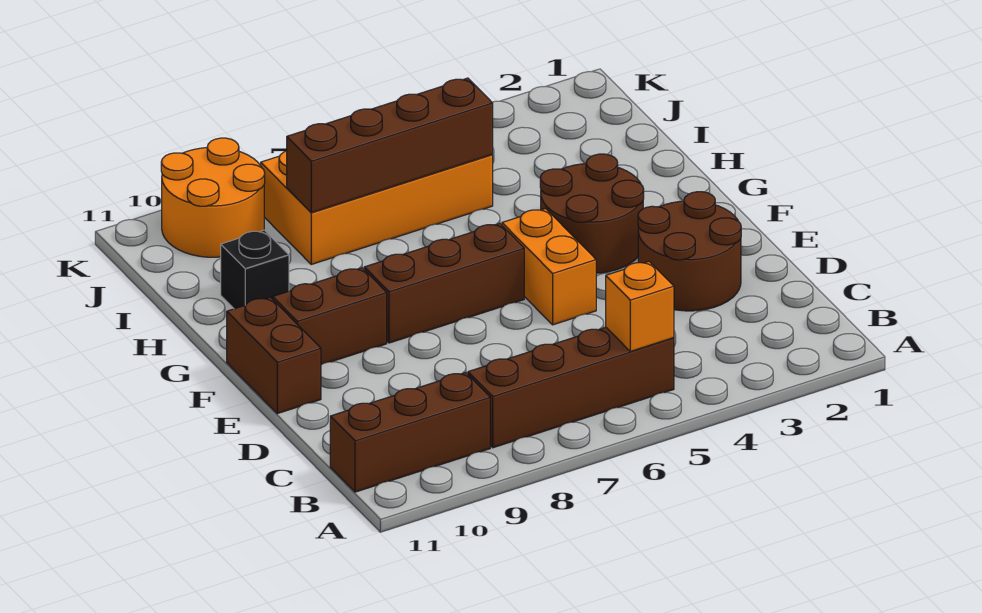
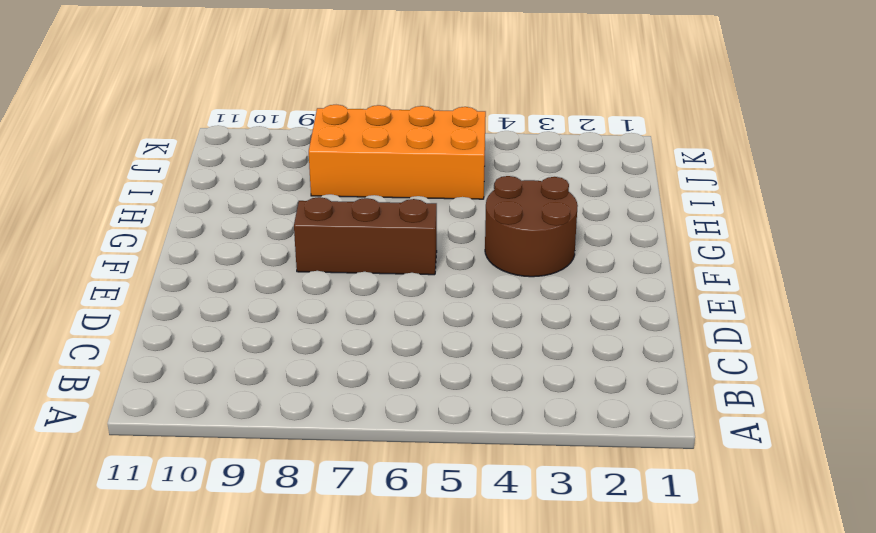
none -> brown brick B5:B8 level 1
none -> brown brick B9:B11 level 1
none -> brown round brick D2:E3 level 1

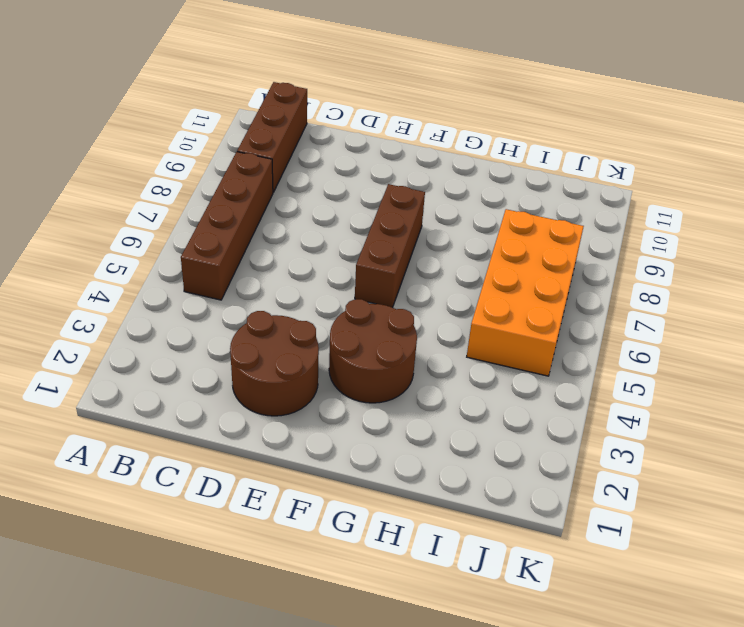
none -> orange brick E5:F5 level 1
none -> brown brick E11:F11 level 1
none -> brown brick F9:F10 level 1

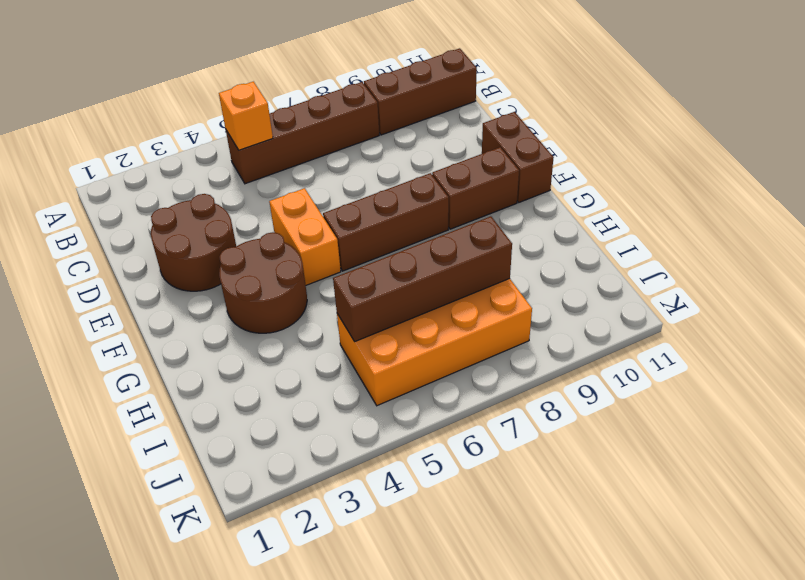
none -> black brick H10 level 1
none -> orange round brick J9:K10 level 1

